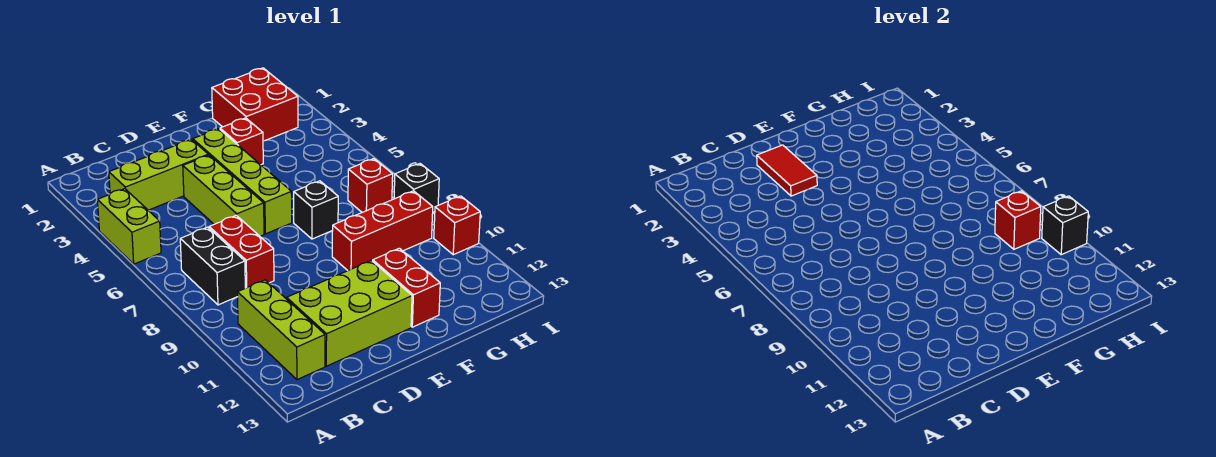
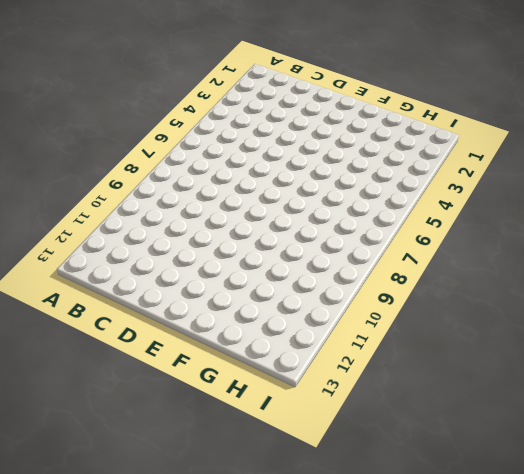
none -> lime brick A4:A5 level 1
none -> lime brick B3:D3 level 1
none -> black brick B7:B8 level 1

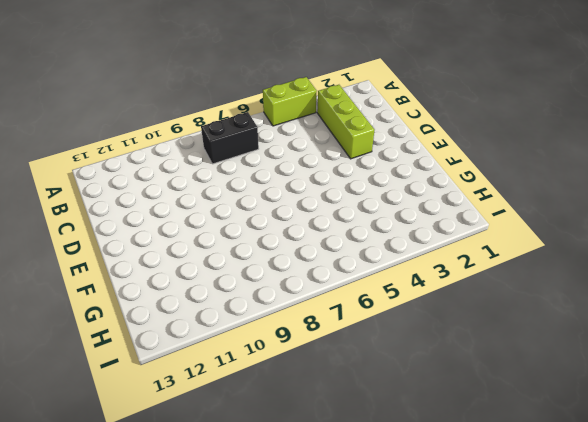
none -> lime brick B10:B12 level 1
none -> red brick C7:C8 level 1
none -> lime brick C11:E12 level 1

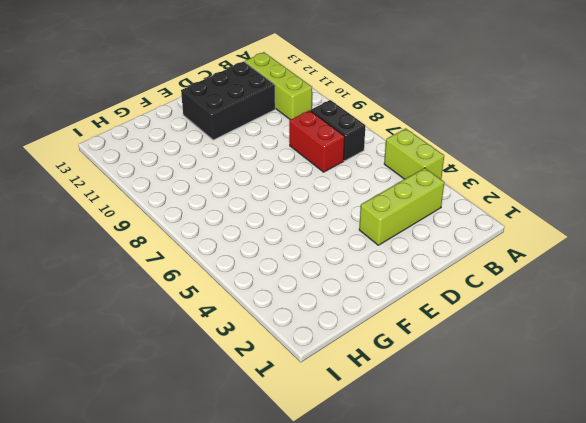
black brick C11:E12 level 1 -> lime brick C11:E12 level 1
none -> lime brick D4:D6 level 1
none -> lime brick E3:E6 level 1
none -> red brick F3 level 1

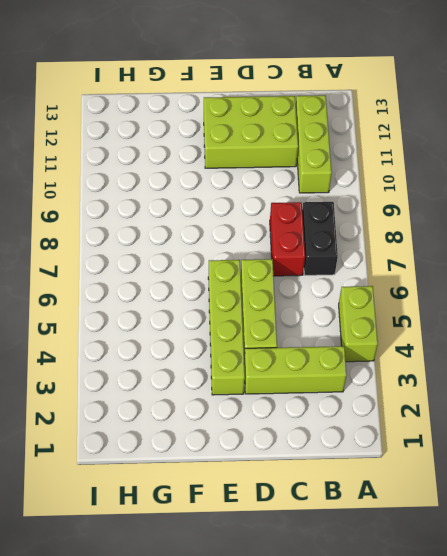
none -> red brick F3 level 1
none -> black brick F7 level 1
none -> red brick F9:H9 level 1

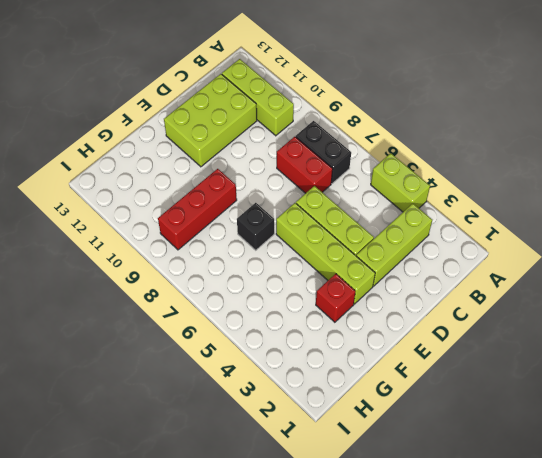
none -> red brick F11:F12 level 1
none -> red brick G1:H2 level 1
none -> red brick H7 level 1

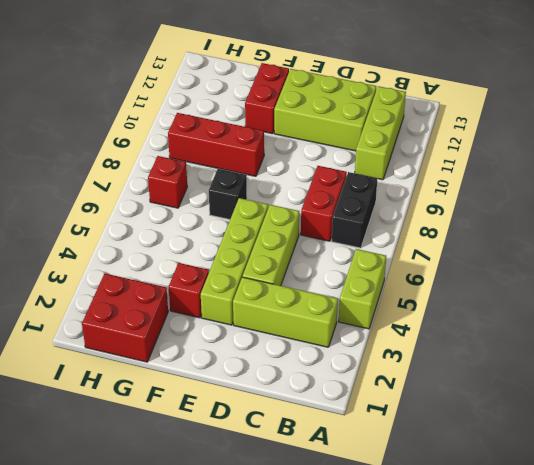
none -> black brick I8 level 1
none -> red brick I10 level 1
none -> red tile D2:D3 level 2

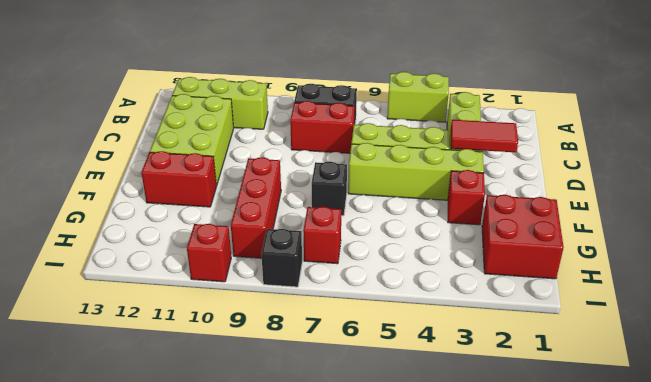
none -> red brick H9 level 2
none -> black brick I10 level 2

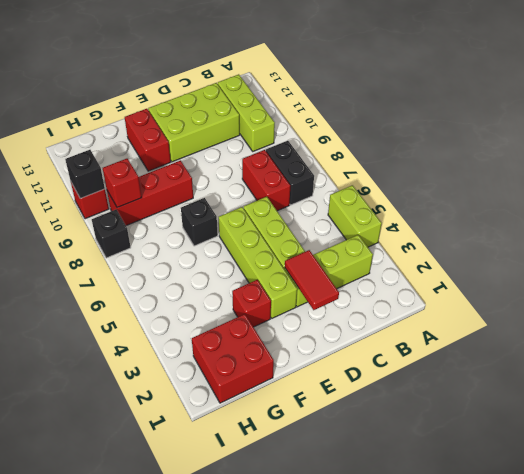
none -> red brick H7 level 1

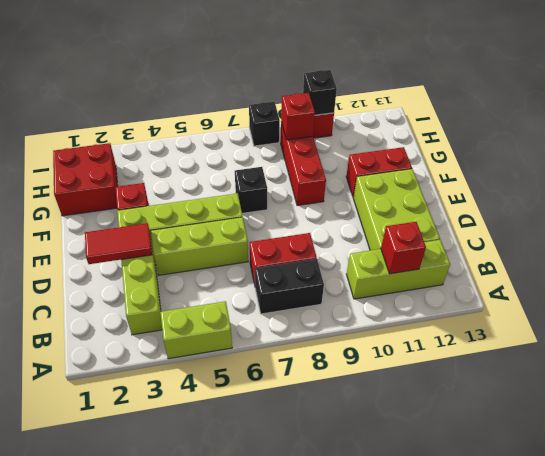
red brick B11 level 2 -> red brick H7 level 1

